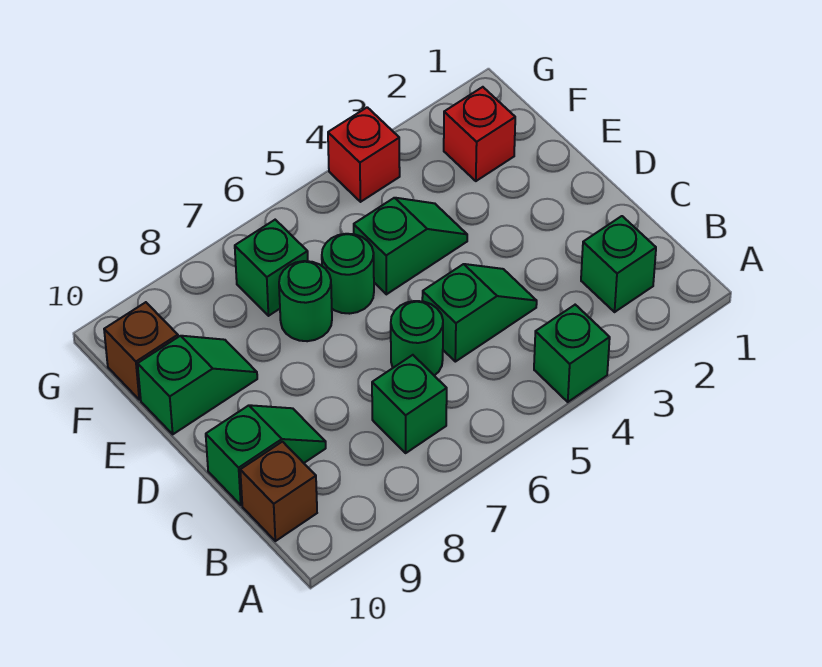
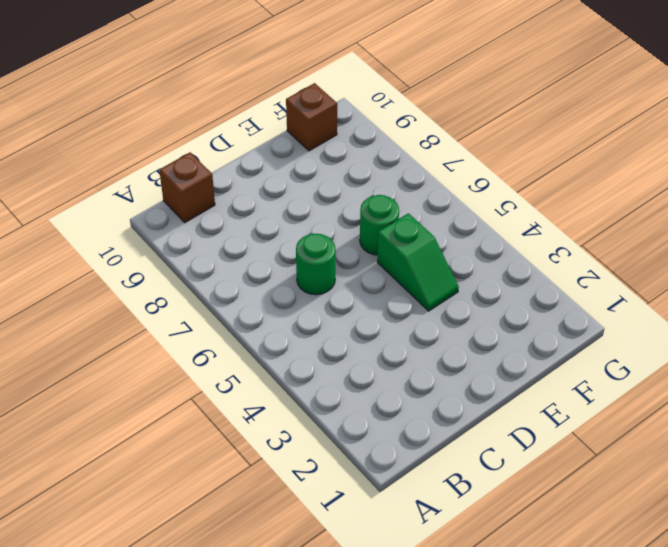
none -> green brick A4 level 1
none -> green brick B2 level 1
none -> green brick B7 level 1

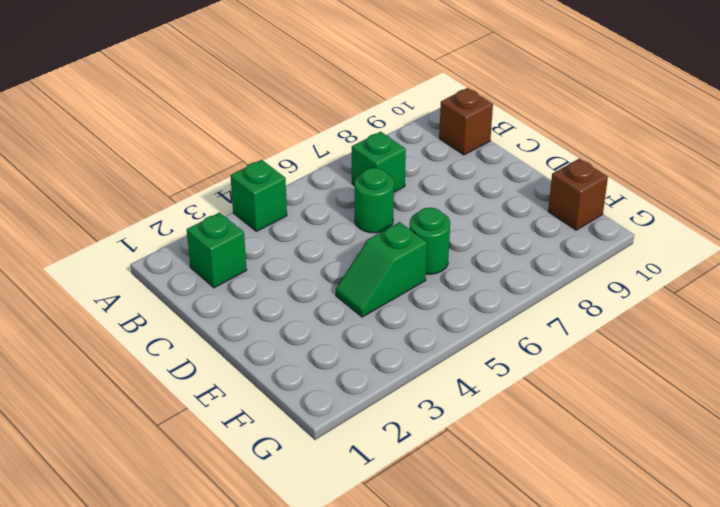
none -> green slope C4:C5 level 1 top 5
none -> green slope C9:C10 level 1 top 10
none -> green round brick E7 level 1

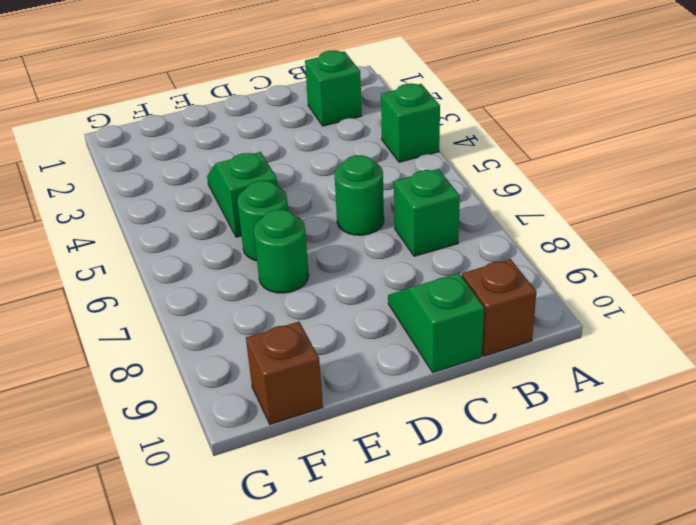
none -> green slope C4:C5 level 1 top 5
none -> green slope E9:E10 level 1 top 10
none -> red brick F2 level 1

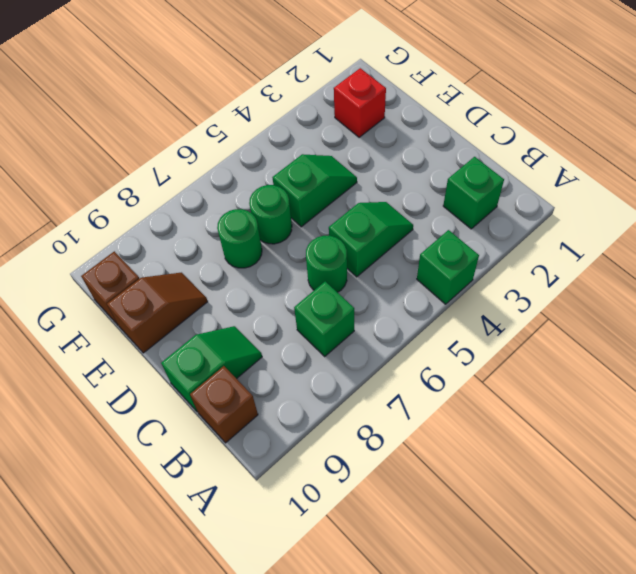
brown slope E9:E10 level 1 top 10 -> green slope E9:E10 level 1 top 10
none -> green brick F7 level 1
none -> red brick G4 level 1

